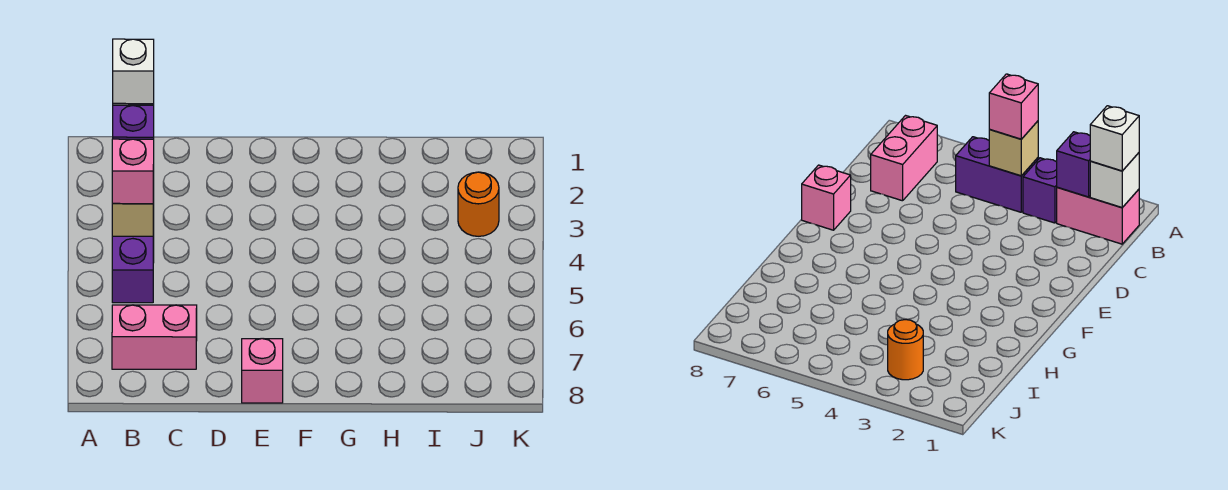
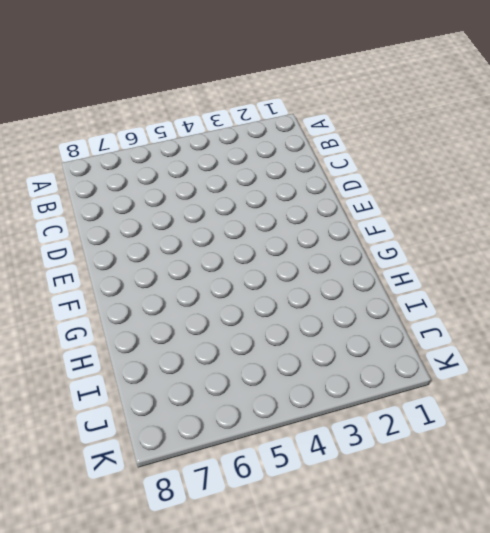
none -> pink brick B1:B2 level 1
none -> purple brick B3 level 1

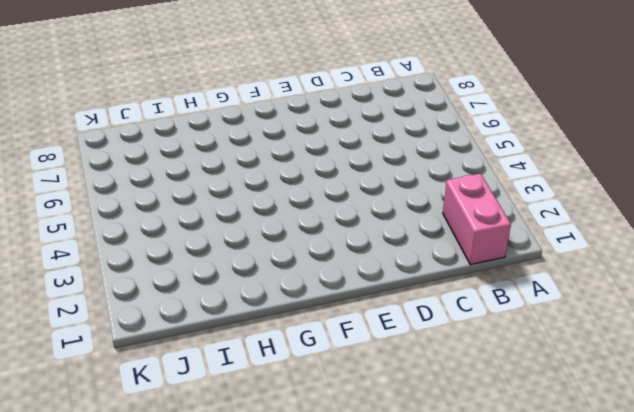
none -> purple brick B3 level 1
none -> purple brick B4:B5 level 1

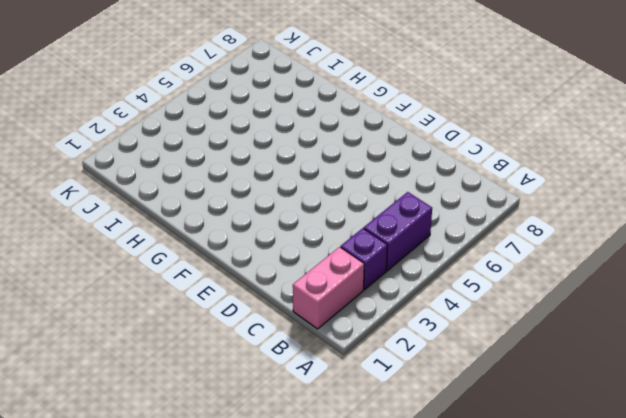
none -> pink brick B7:C7 level 1
none -> pink brick E8 level 1

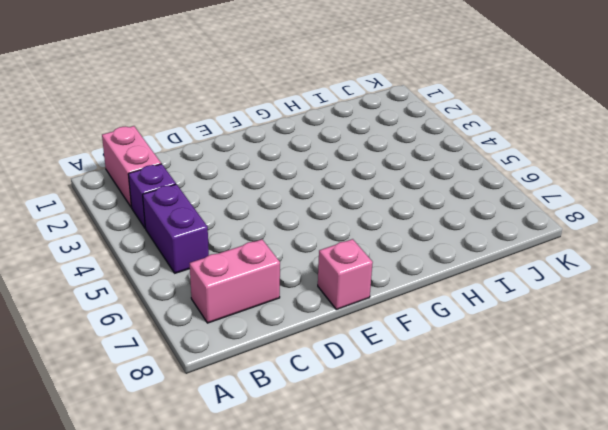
none -> orange round brick J3 level 1
none -> white brick B1 level 2

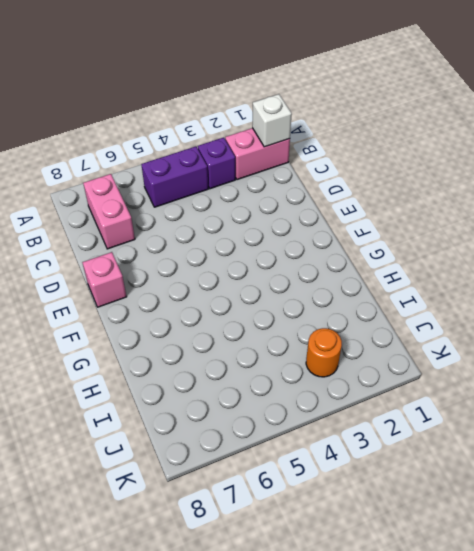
none -> purple brick B2 level 2
none -> tan brick B4 level 2

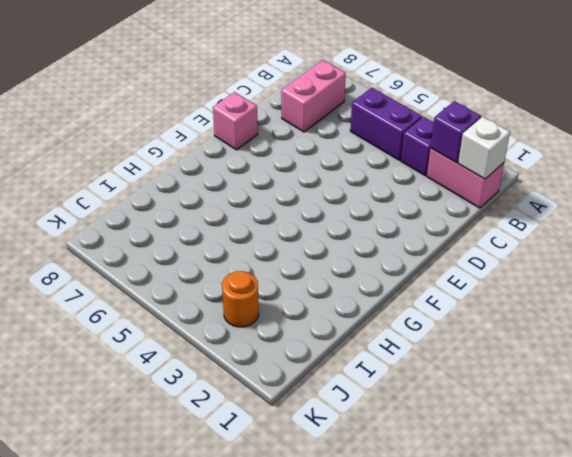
none -> tan brick B4 level 2
none -> white brick B1 level 3

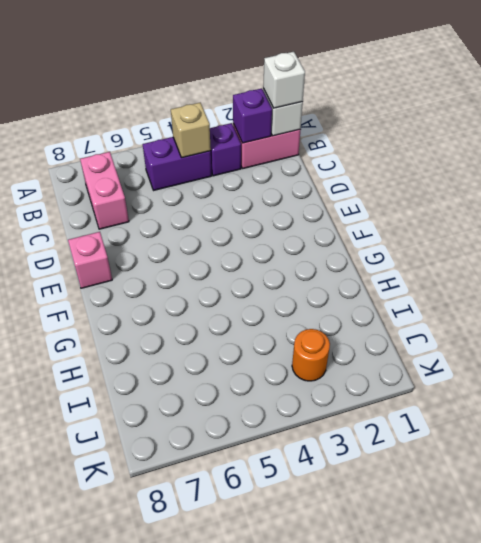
none -> pink brick B4 level 3

